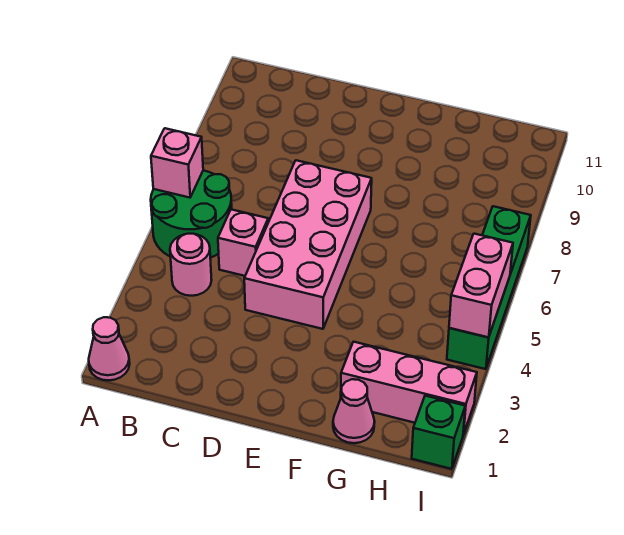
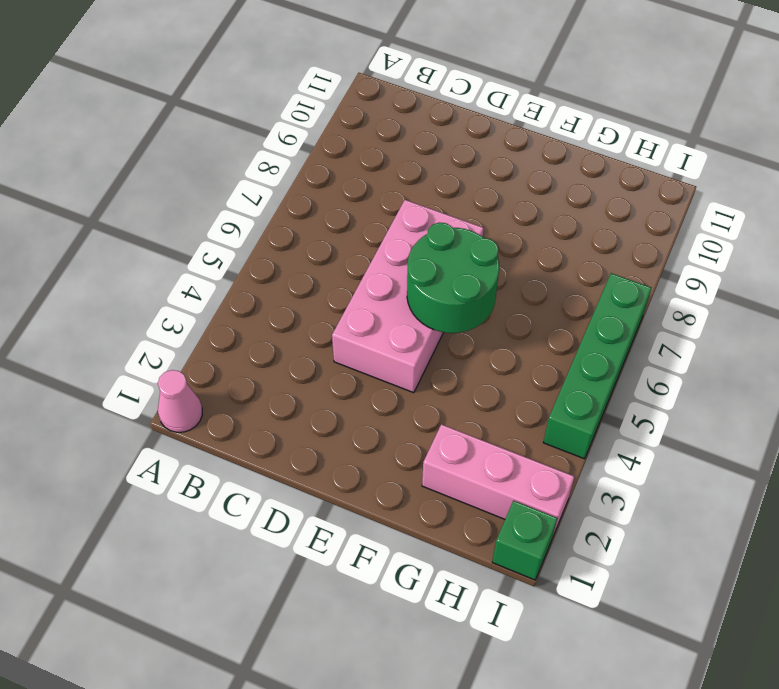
green round brick E5:F6 level 2 -> green round brick A5:B6 level 1
none -> pink round brick B4 level 1
none -> pink brick C5 level 1

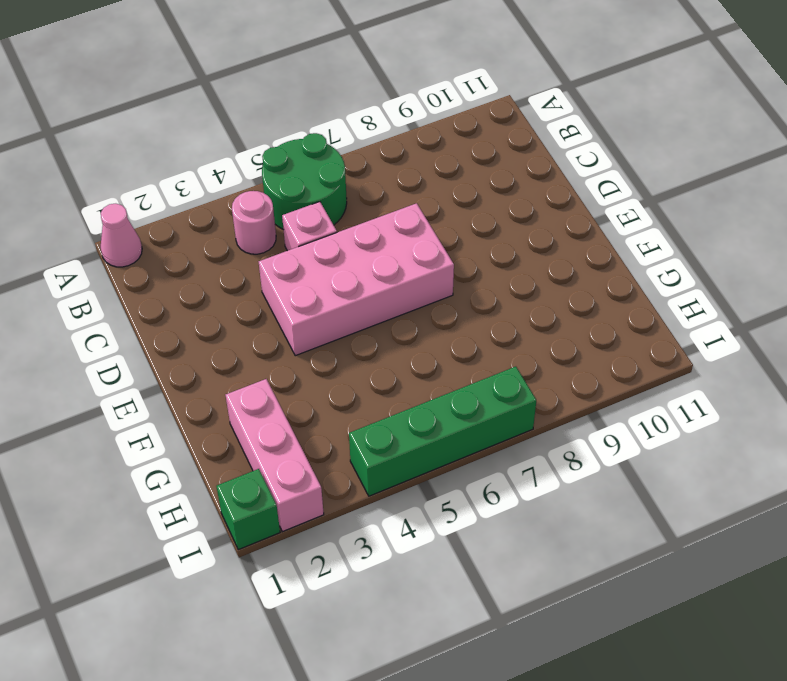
none -> pink cone G1 level 1
none -> pink brick A6 level 2

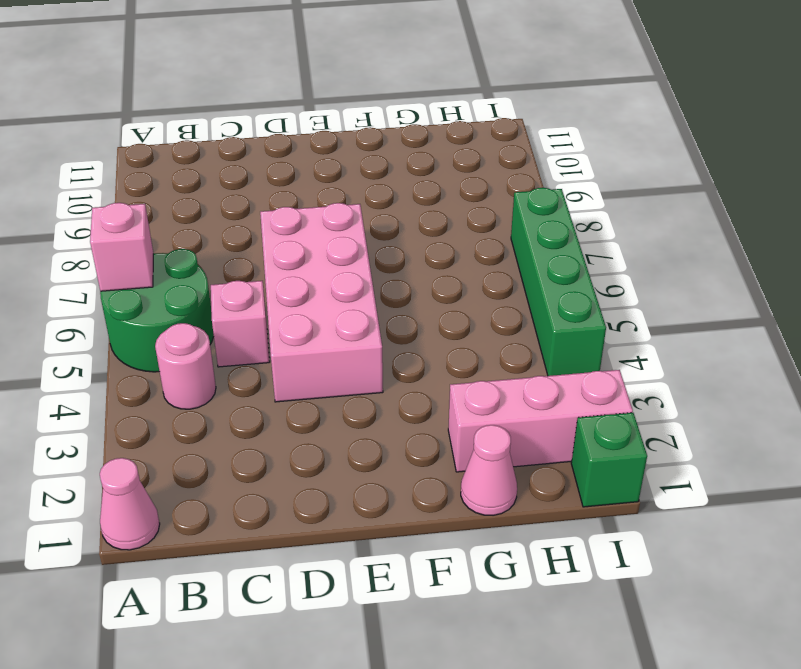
none -> pink brick I4:I5 level 2

